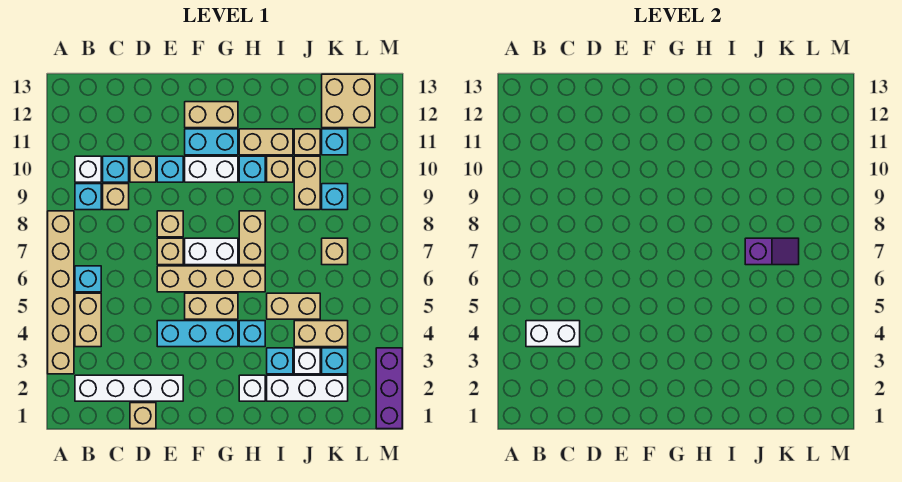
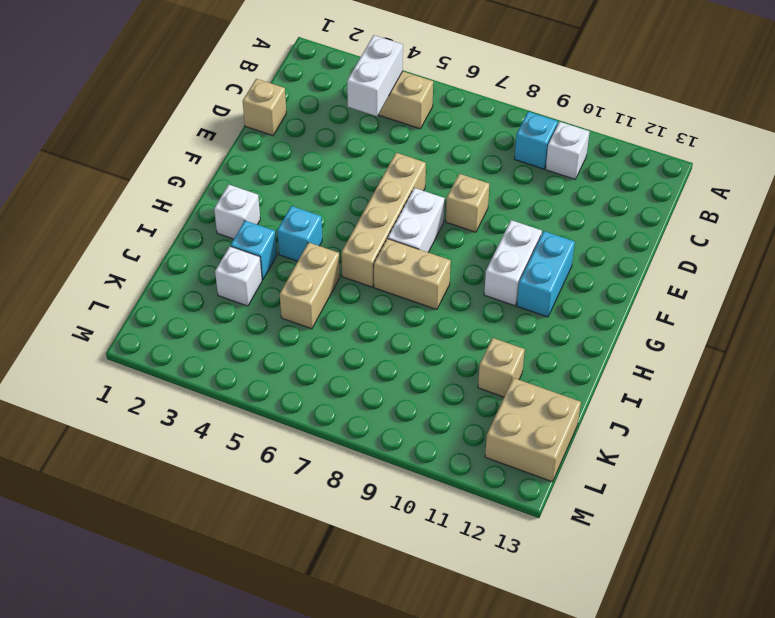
none -> tan brick A3:A8 level 1
none -> white brick B2:E2 level 1
none -> cyan brick B6 level 1
none -> tan brick C9 level 1

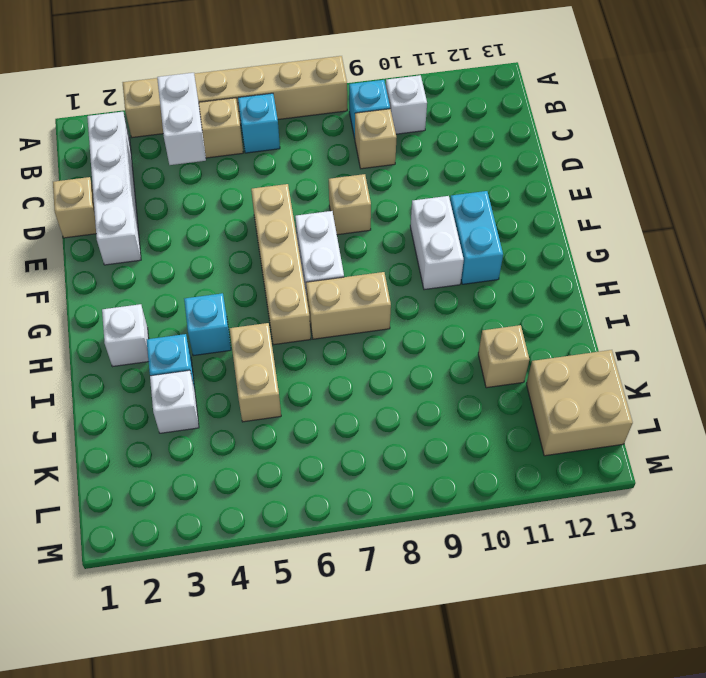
none -> cyan brick C10 level 1
none -> tan brick D10 level 1
none -> cyan brick E4:G4 level 1
none -> tan brick E7 level 1

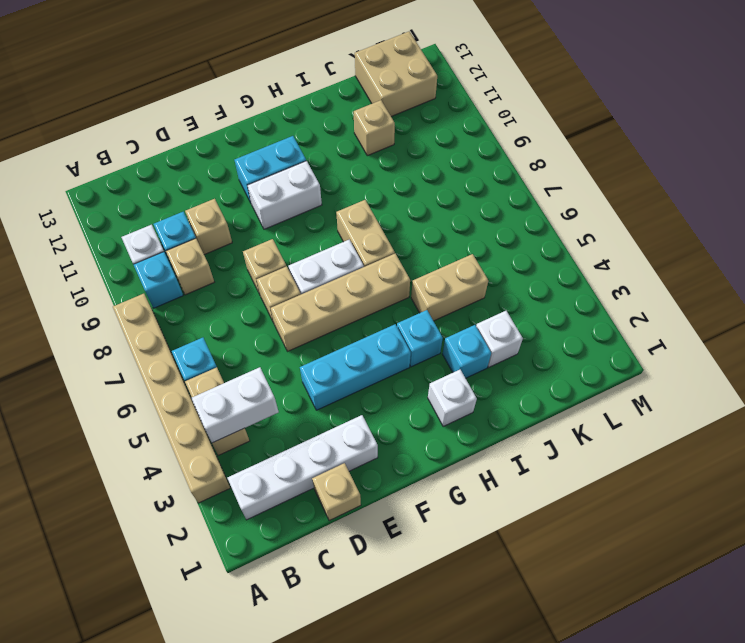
none -> cyan brick E10 level 1
none -> tan brick F5:G5 level 1
none -> tan brick F12:G12 level 1
none -> cyan brick H10 level 1

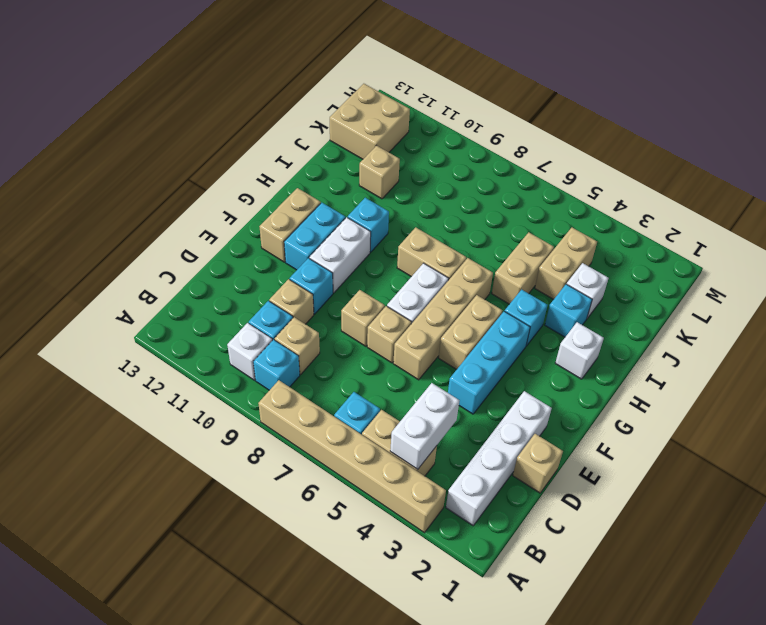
none -> tan brick H11:I11 level 1
none -> white brick I2:K2 level 1
none -> tan brick I10 level 1
none -> tan brick J9:J10 level 1

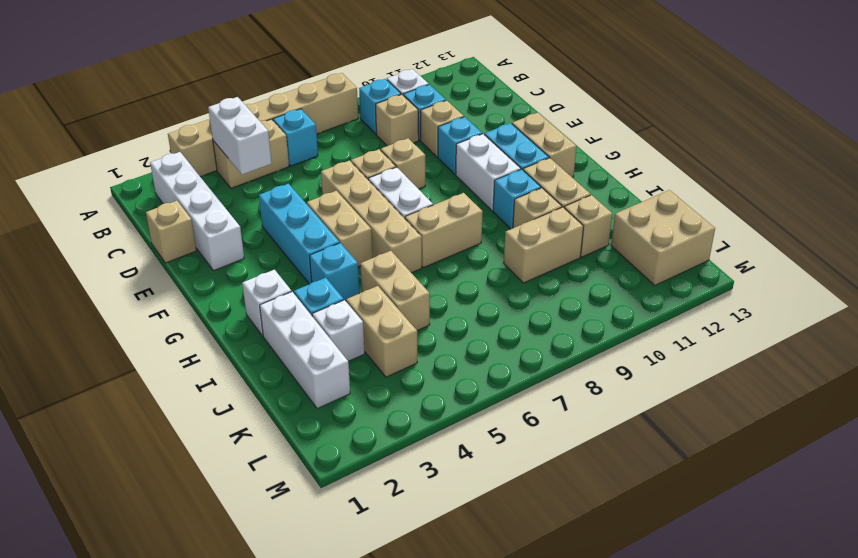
none -> cyan brick K3 level 1
none -> tan brick K7 level 1
none -> cyan brick K9 level 1
none -> cyan brick K11 level 1

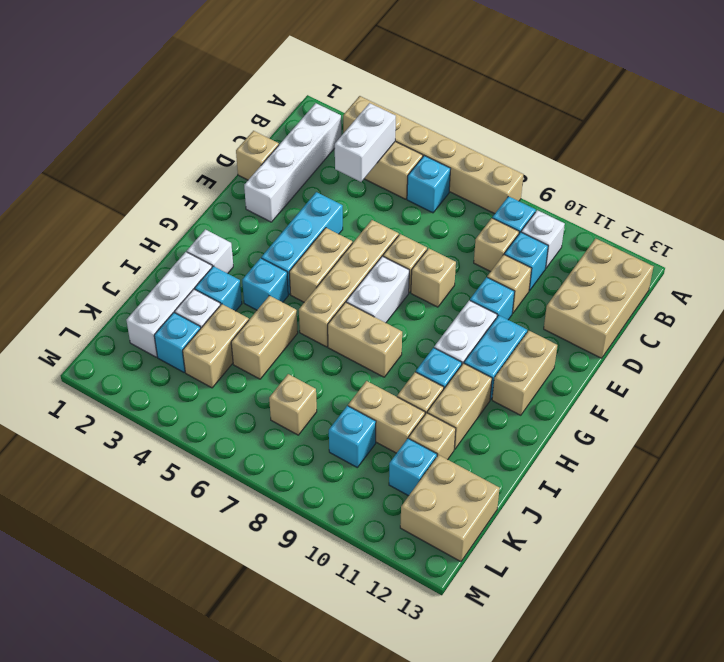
tan brick B12:D13 level 1 -> none
none -> purple brick M1:M3 level 1
none -> purple slope J7:K7 level 2 top J

